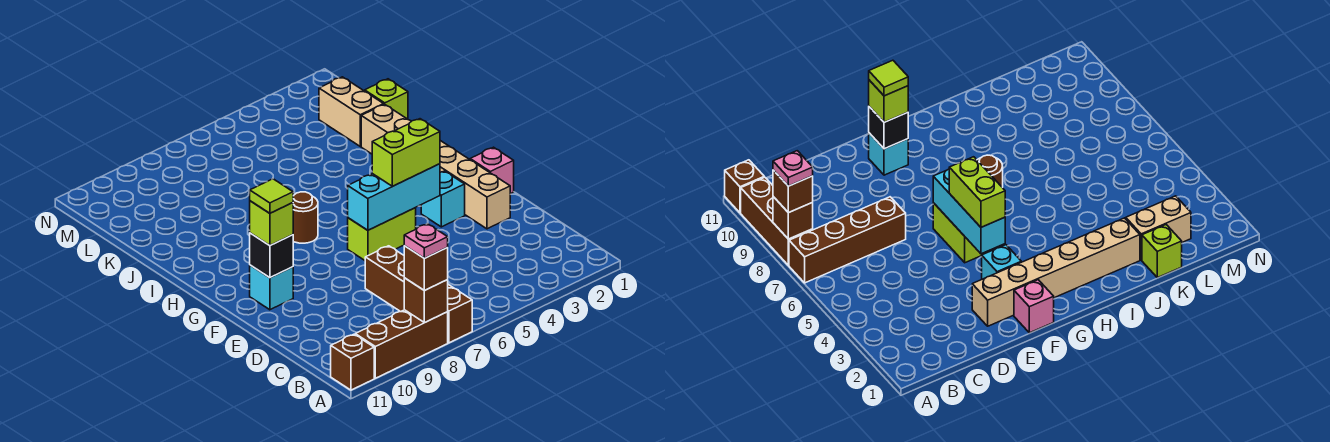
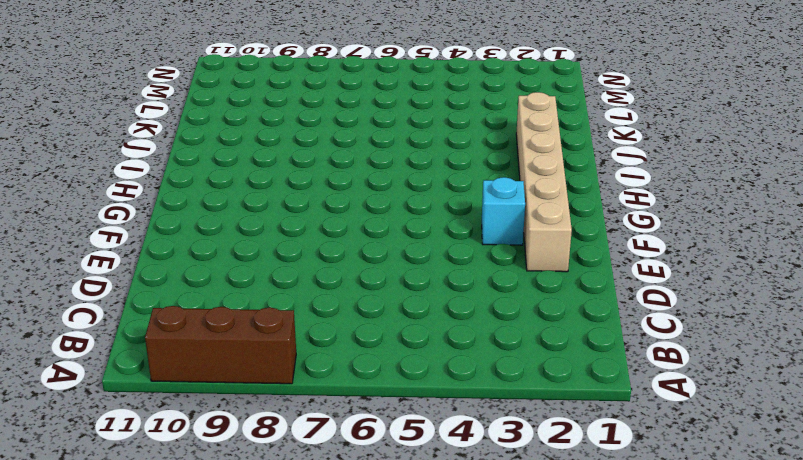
none -> brown brick A7:D7 level 1
none -> brown brick A11 level 1
none -> pink brick F1 level 1

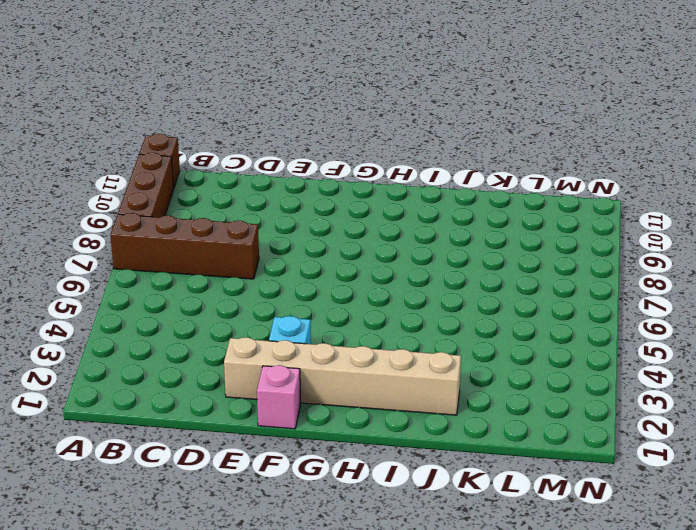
none -> lime brick F5:F6 level 1
none -> cyan brick F10 level 1
none -> brown round brick H7 level 1

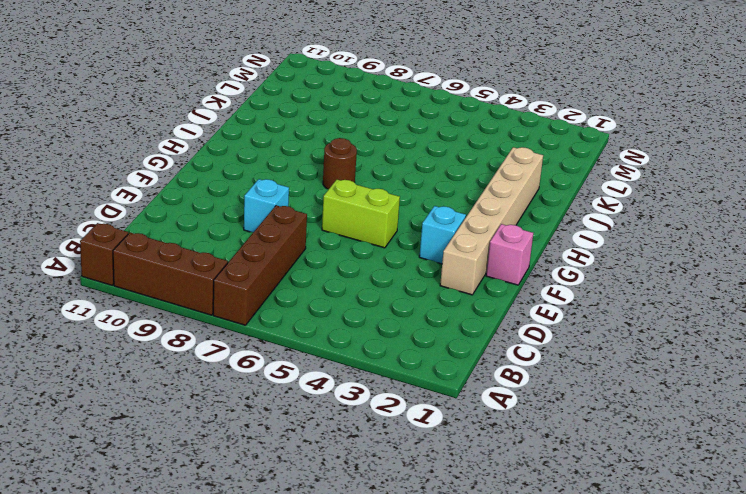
cyan brick E8 level 1 -> cyan brick F10 level 1
none -> lime brick K1 level 1
none -> tan brick K2:L2 level 1
none -> brown brick A8 level 2

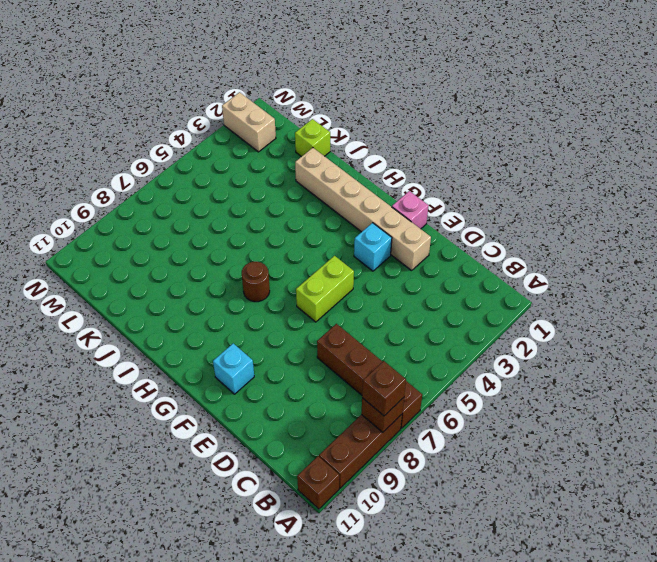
tan brick M2:N2 level 1 -> tan brick K2:L2 level 1
none -> cyan brick F4:F6 level 2
none -> black brick F10 level 2
none -> lime brick F4:F5 level 3

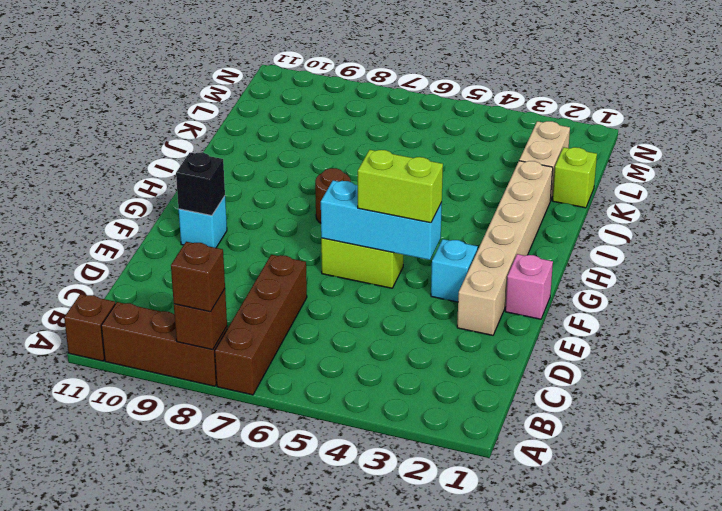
none -> lime brick F10 level 3
none -> pink plate A8 level 4
none -> lime tile F10 level 4

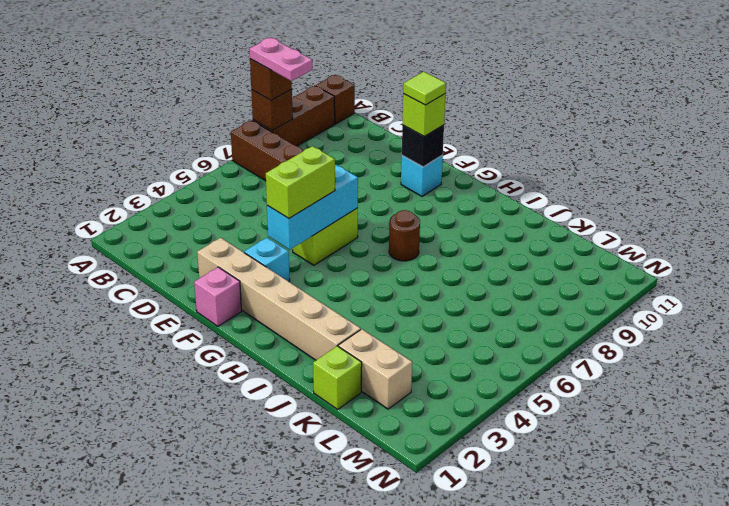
pink plate A8:B8 level 4 -> pink plate A8 level 4

